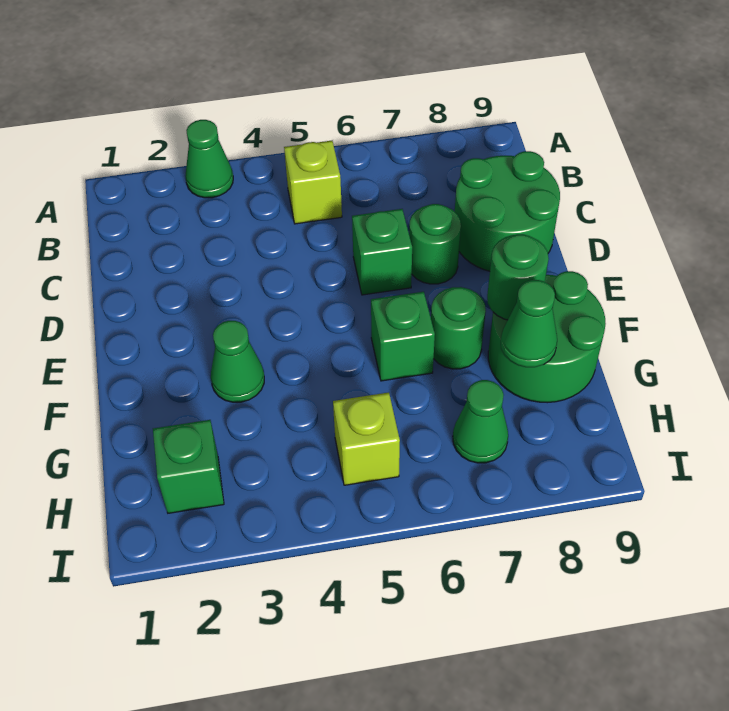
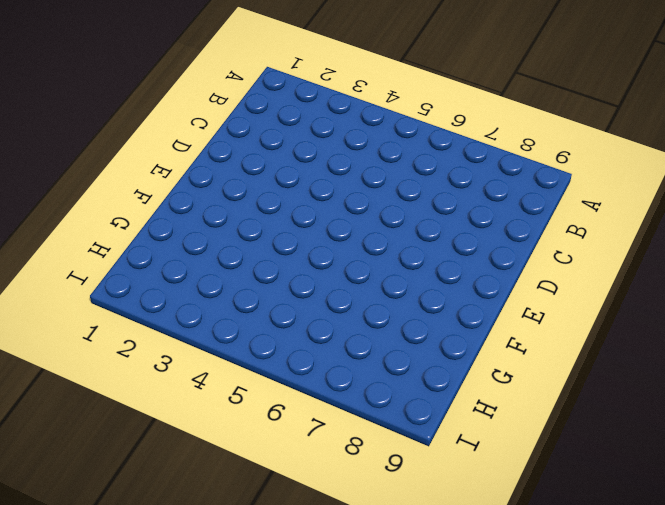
none -> green cone A3 level 1
none -> lime brick B5 level 1
none -> green round brick C8:D9 level 1

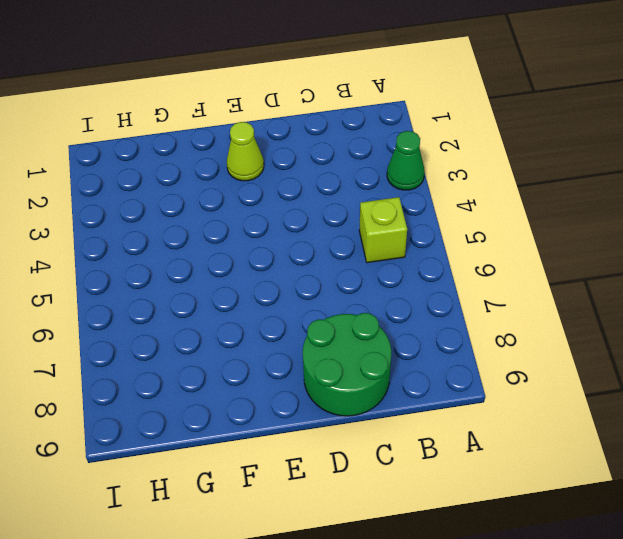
lime cone E2 level 1 -> none
none -> green brick D6 level 1
none -> green round brick D7 level 1
none -> green cone F3 level 1

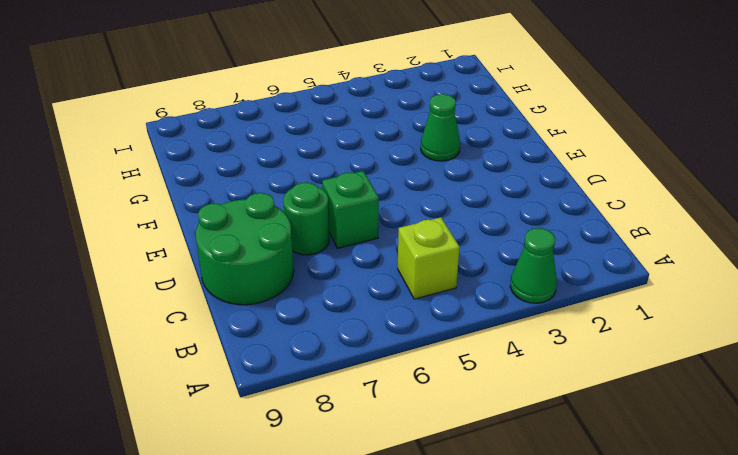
none -> green brick F6 level 1
none -> green round brick F7 level 1
none -> green round brick F8:G9 level 1

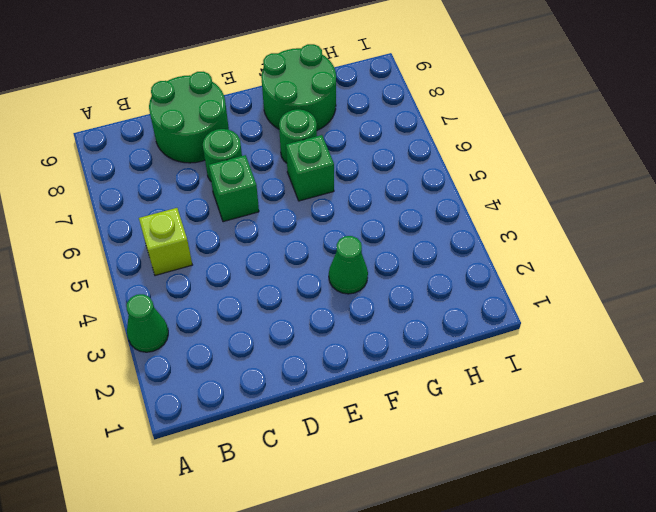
none -> green brick H2 level 1
none -> lime brick H5 level 1
none -> green cone H7 level 1

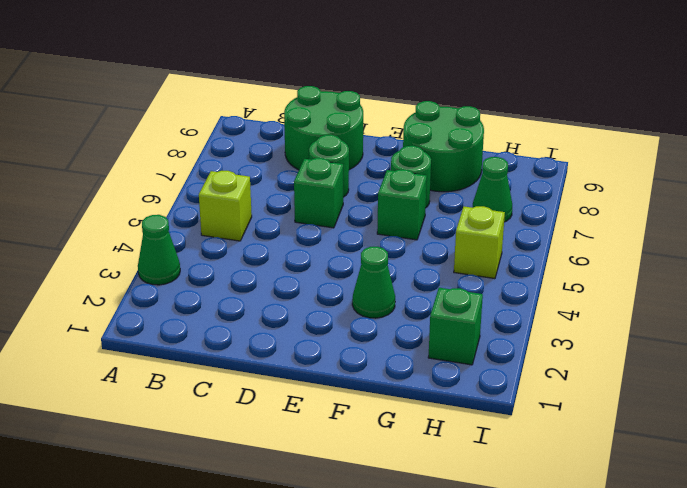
none -> green round brick F8 level 2
none -> green cone G8 level 2

